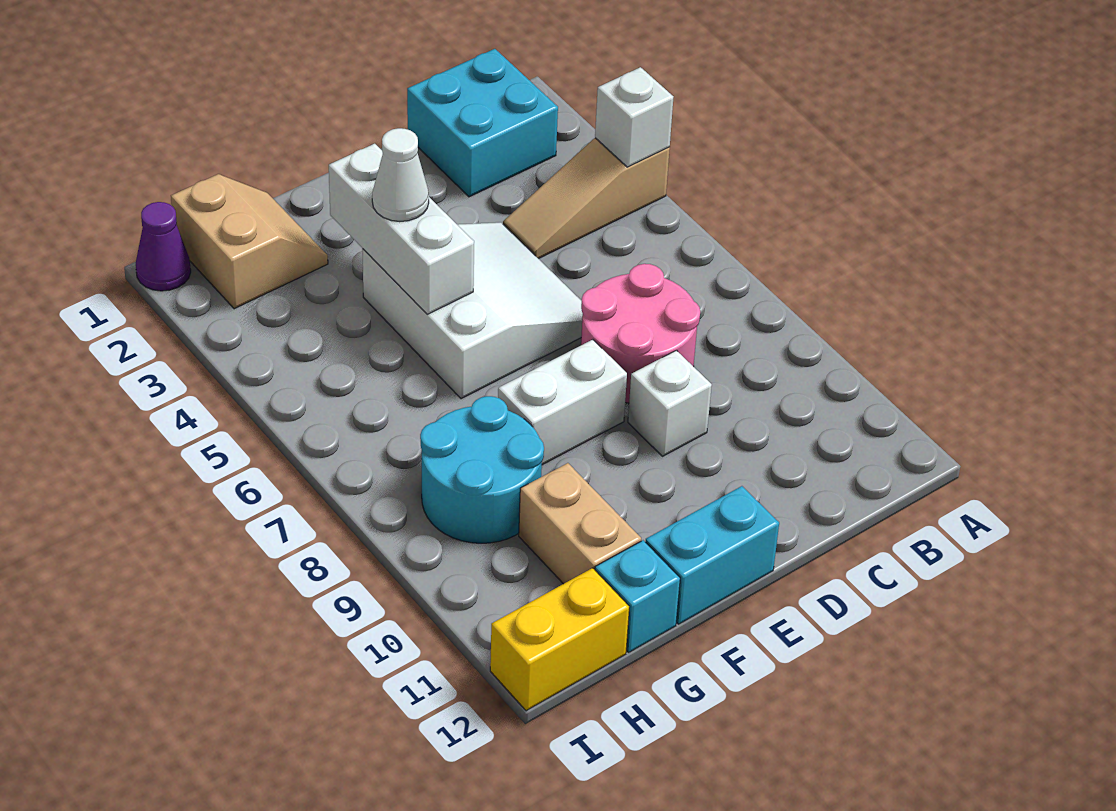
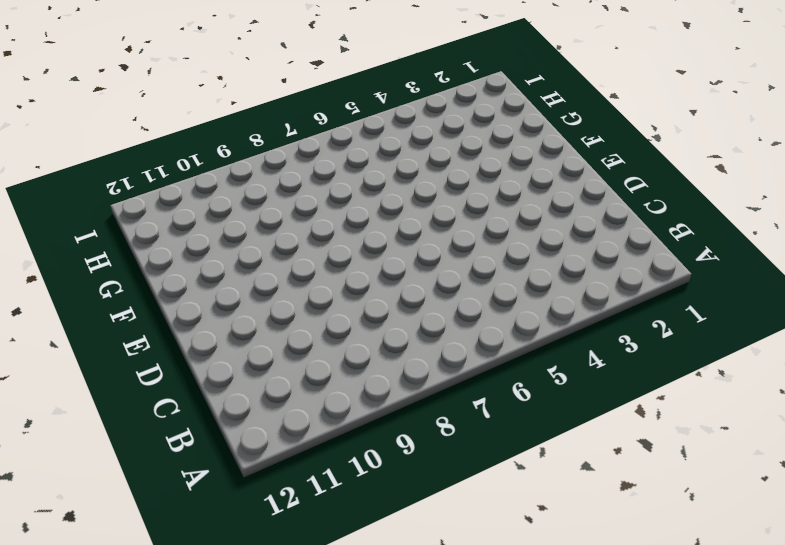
none -> tan slope A4:C4 level 1 top A
none -> cyan brick B1:C2 level 1
none -> pink round brick C7:D8 level 1

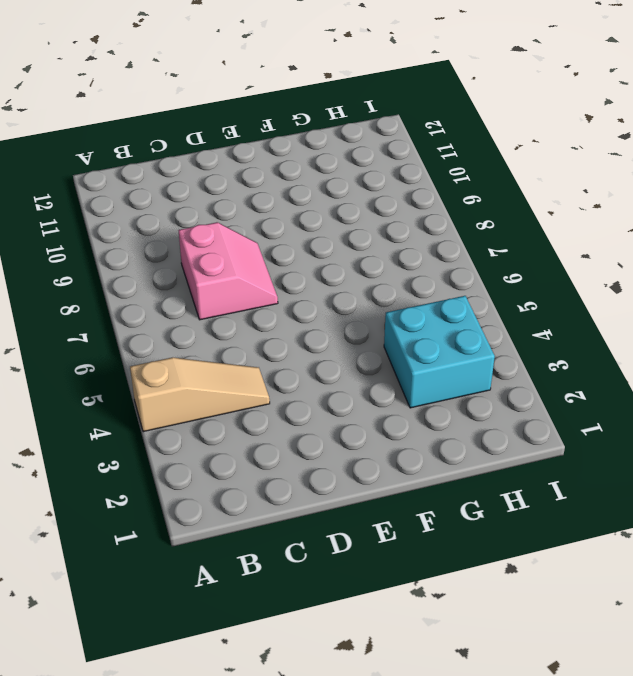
pink slope C7:D8 level 1 top C -> pink round brick C7:D8 level 1
cyan brick G3:H4 level 1 -> cyan brick B1:C2 level 1
none -> white slope D4:F6 level 1 top F
none -> white brick D9 level 1
none -> white brick E8:F8 level 1

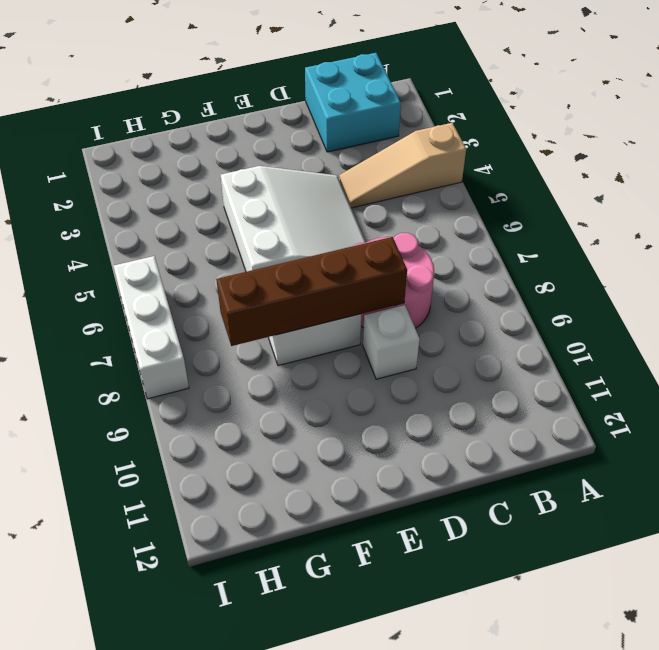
brown brick D8:G8 level 2 -> none
white brick I6:I8 level 1 -> white brick F3:F5 level 2
none -> cyan brick E12:F12 level 1
none -> tan slope G1:H2 level 1 top H
none -> cyan round brick G8:H9 level 1

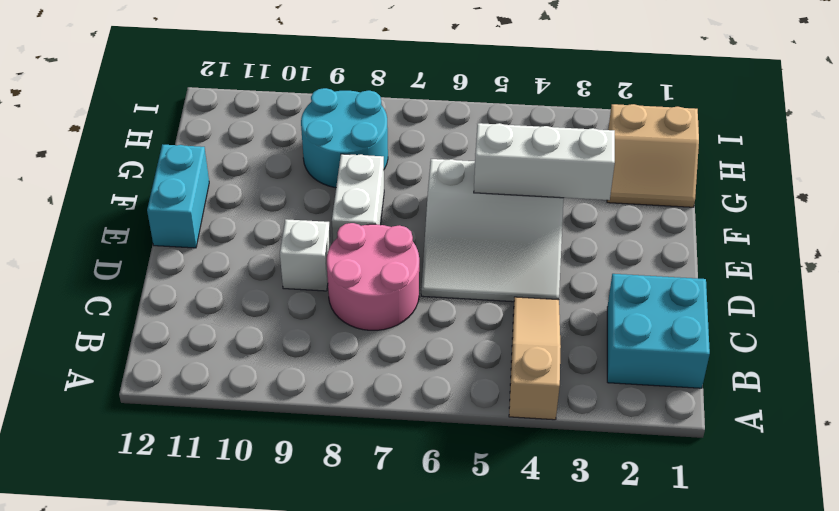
none -> tan brick G10:G11 level 1
none -> cyan brick G12 level 1
none -> yellow brick H12:I12 level 1

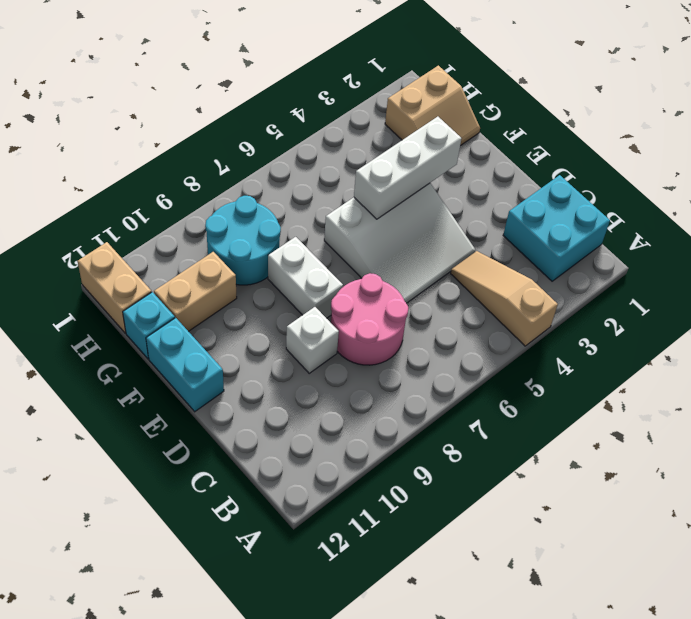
tan brick H12:I12 level 1 -> yellow brick H12:I12 level 1
none -> purple cone I1 level 1
none -> white brick A4 level 2
none -> white cone F4 level 3

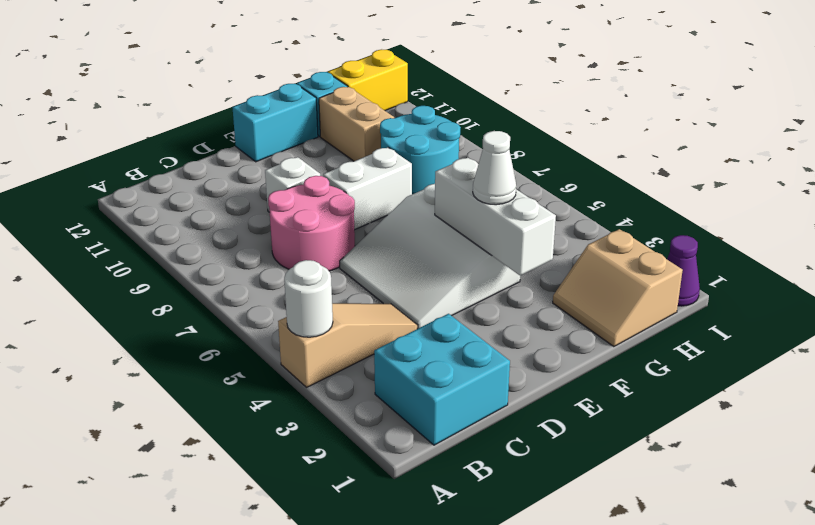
white round brick A4 level 2 -> white brick A4 level 2

